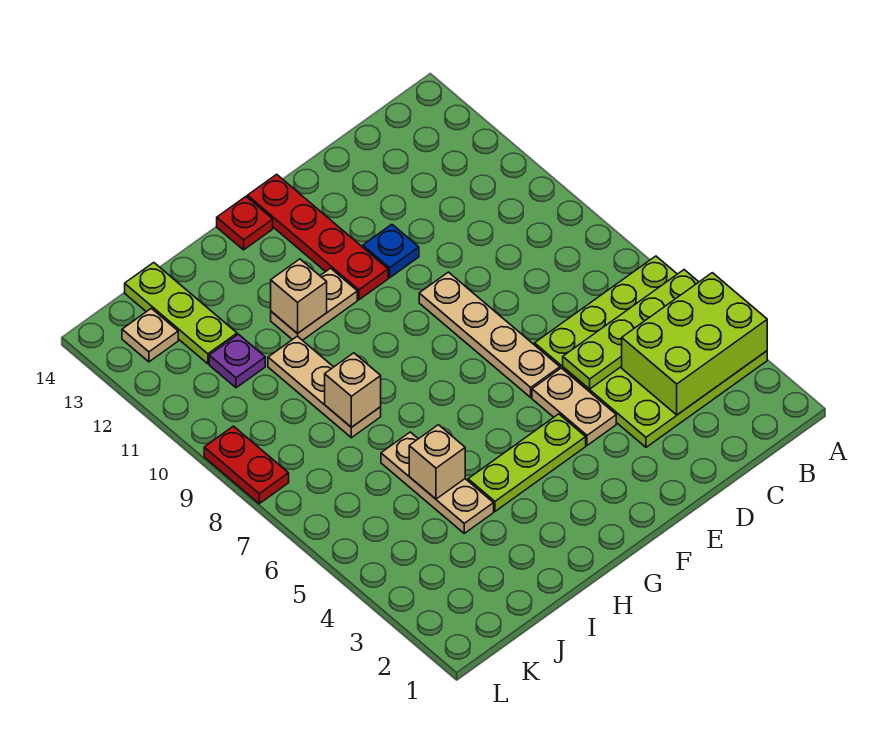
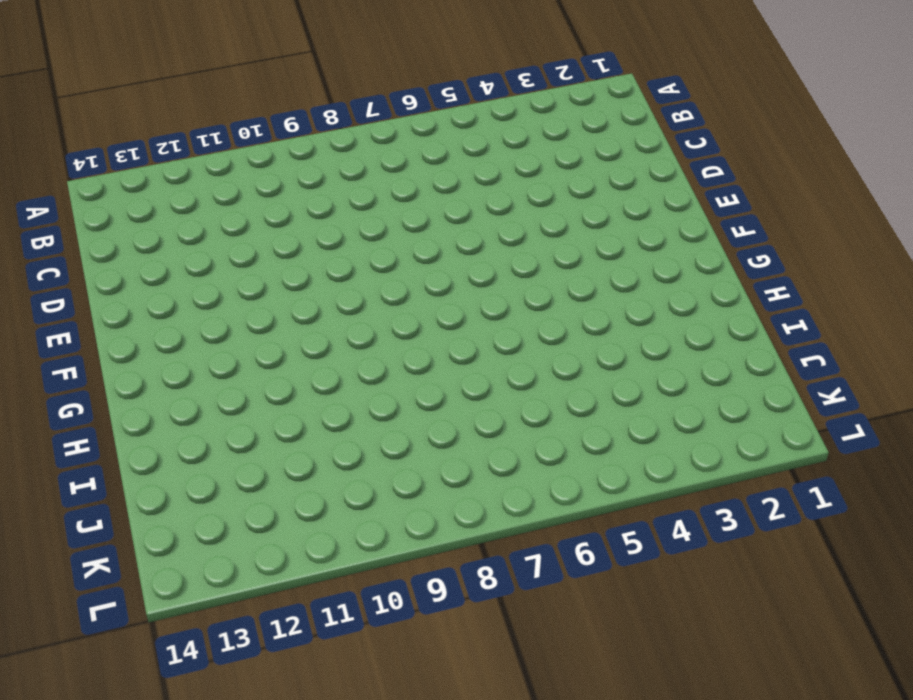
none -> lime plate A3:D6 level 1
none -> tan plate E4:E5 level 1
none -> tan plate E6:E9 level 1

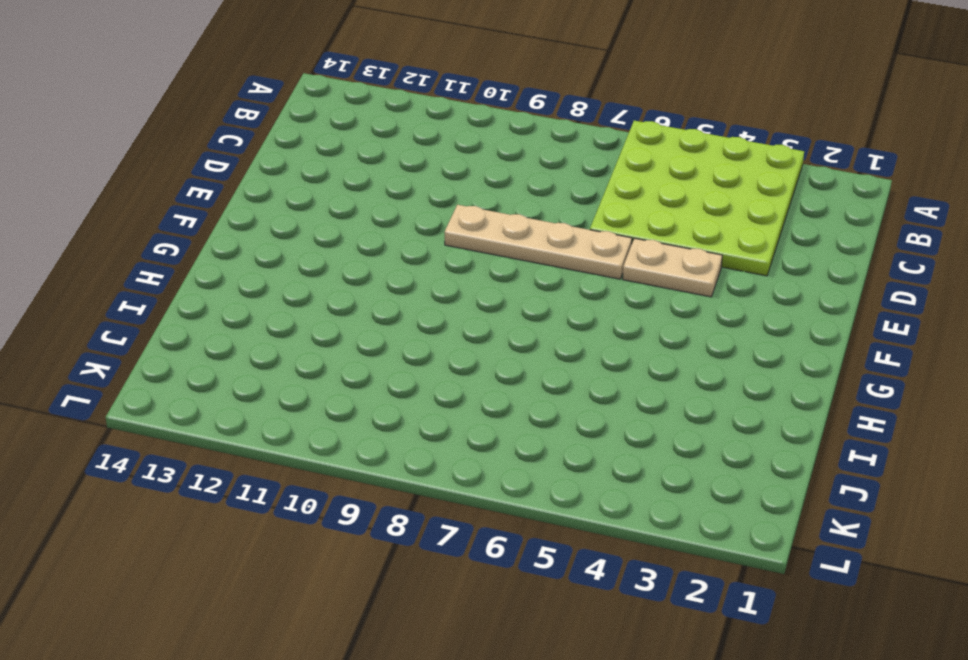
none -> blue plate E11 level 1
none -> lime plate F4:H4 level 1
none -> red plate F11:F14 level 1

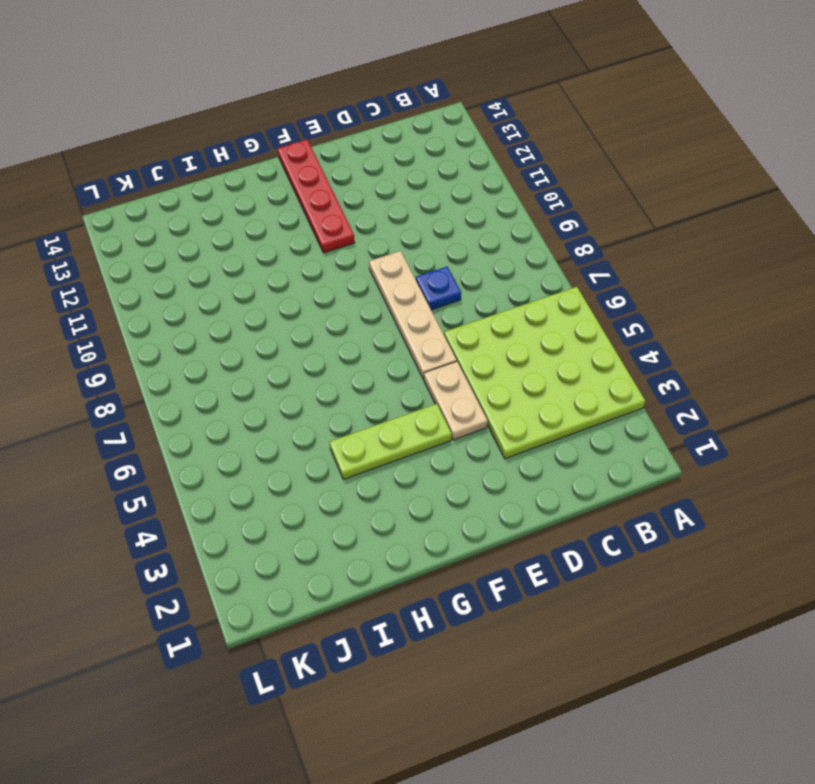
blue plate D8 level 1 -> blue plate E11 level 1
none -> tan plate G11:H11 level 1
none -> red plate G14 level 1
none -> tan plate I4:I6 level 1

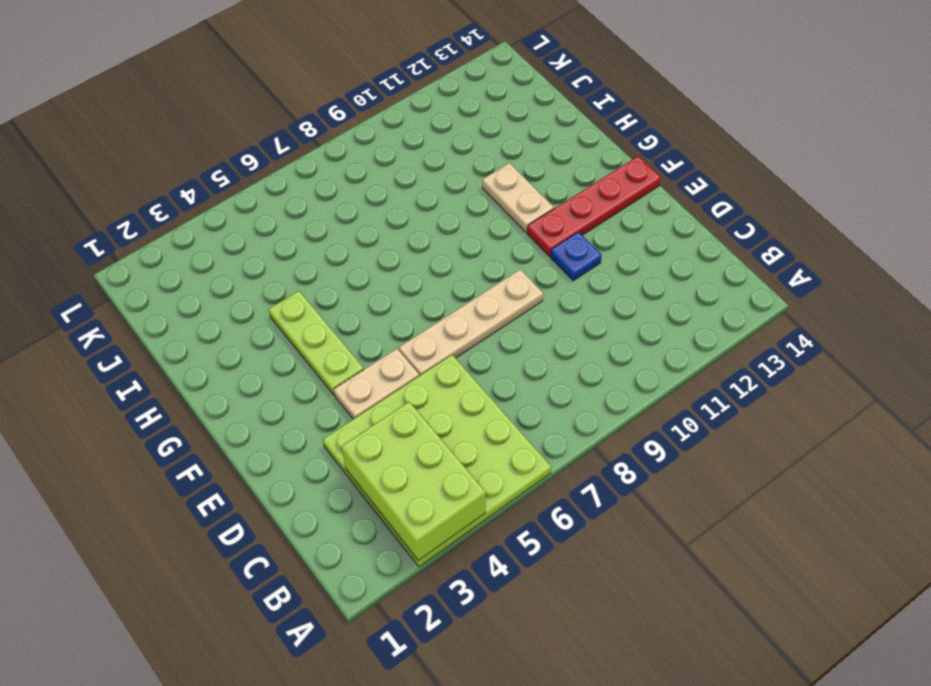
none -> red plate G14 level 1
none -> tan plate I4:I6 level 1
none -> tan plate I8:I10 level 1

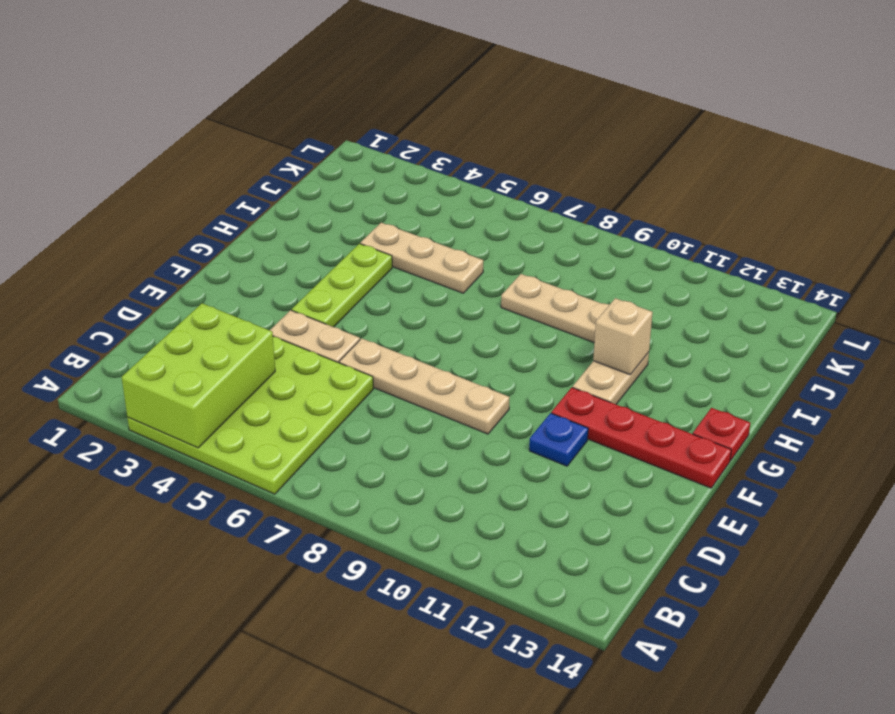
none -> purple plate J11 level 1
none -> lime plate J12:J14 level 1
none -> tan plate K13 level 1

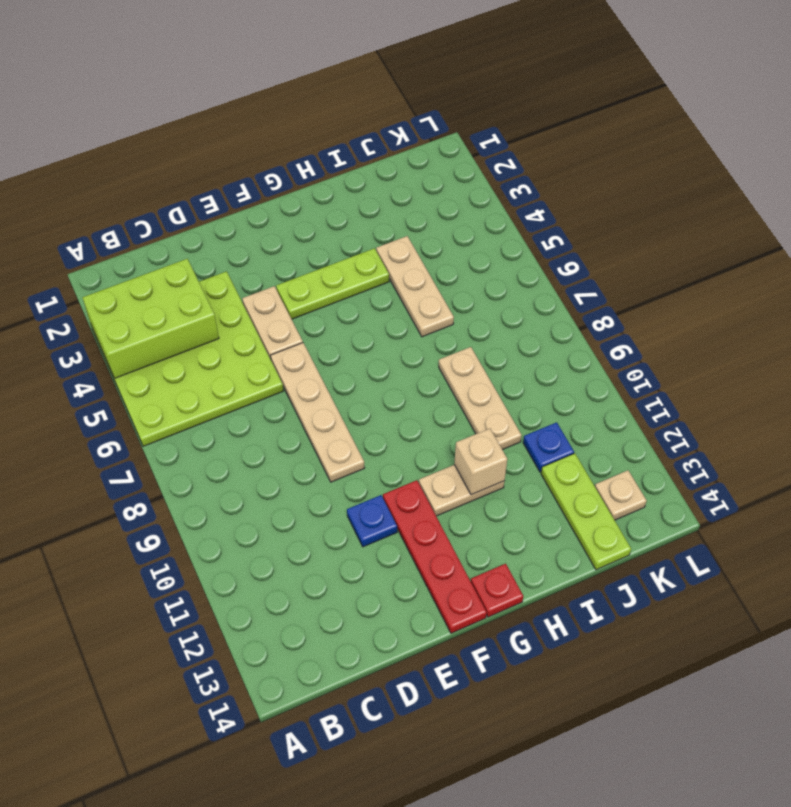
blue plate J11 level 1 -> purple plate J11 level 1
none -> red plate L8:L9 level 1
none -> lime plate A5:D5 level 2
none -> tan brick I5 level 2

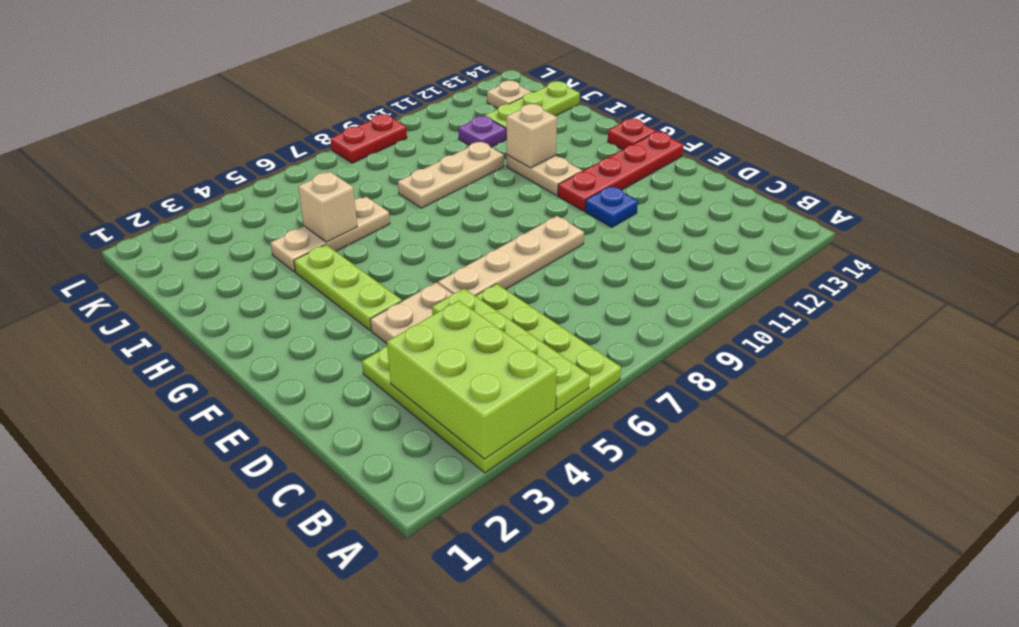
none -> tan brick I8 level 2

